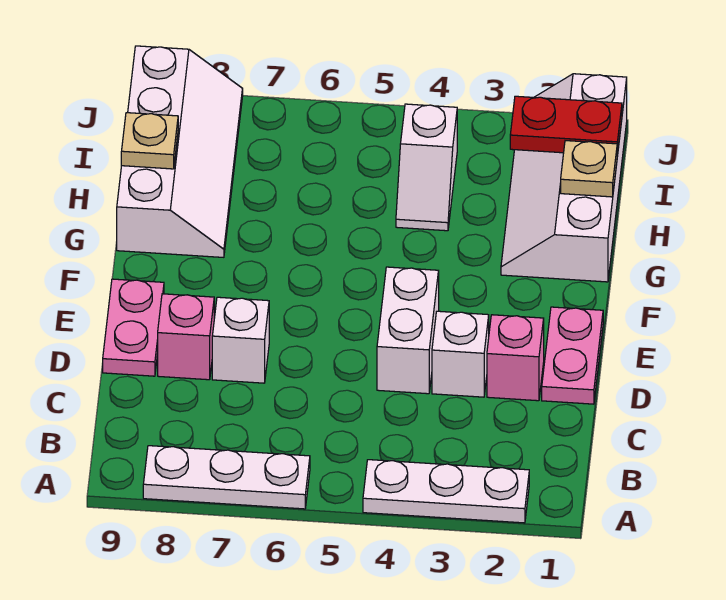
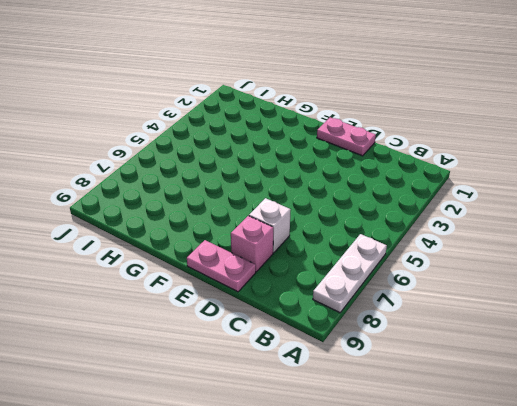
none -> white plate A2:A4 level 1
none -> pink brick D2 level 1
none -> white brick D3 level 1

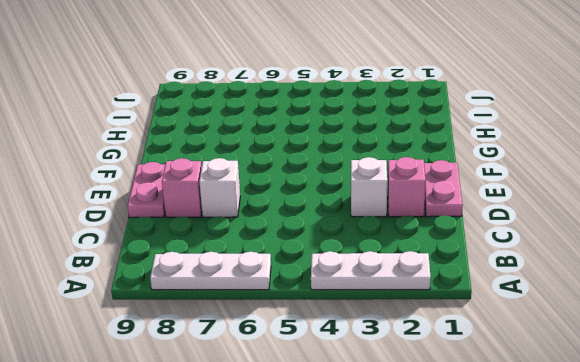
none -> white brick D4:E4 level 1
none -> white slope G1:J2 level 1 top 1
none -> white slope G8:J9 level 1 top 9

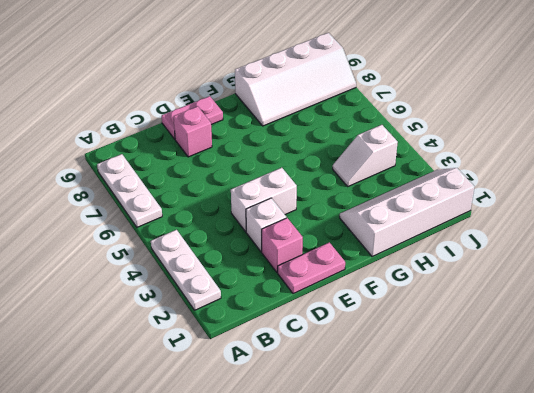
none -> white brick D7 level 1
none -> tan plate H1 level 2
none -> tan plate H9 level 2

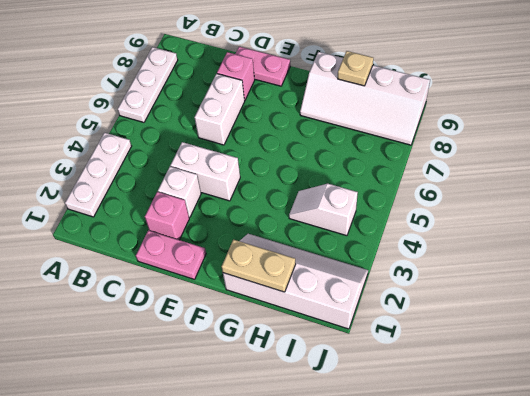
white brick D6:D7 level 1 -> white brick D7 level 1
tan plate G1:H1 level 2 -> tan plate H1 level 2
none -> red plate I1:I2 level 2

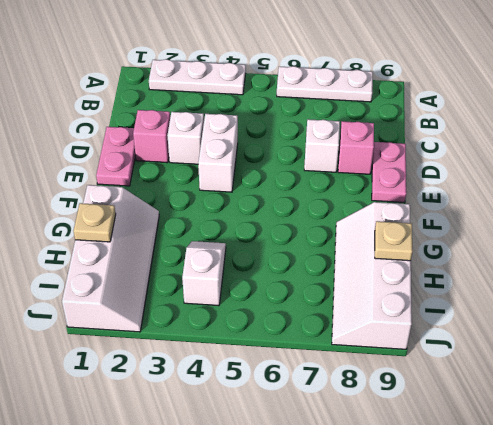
none -> red plate I1:I2 level 2

